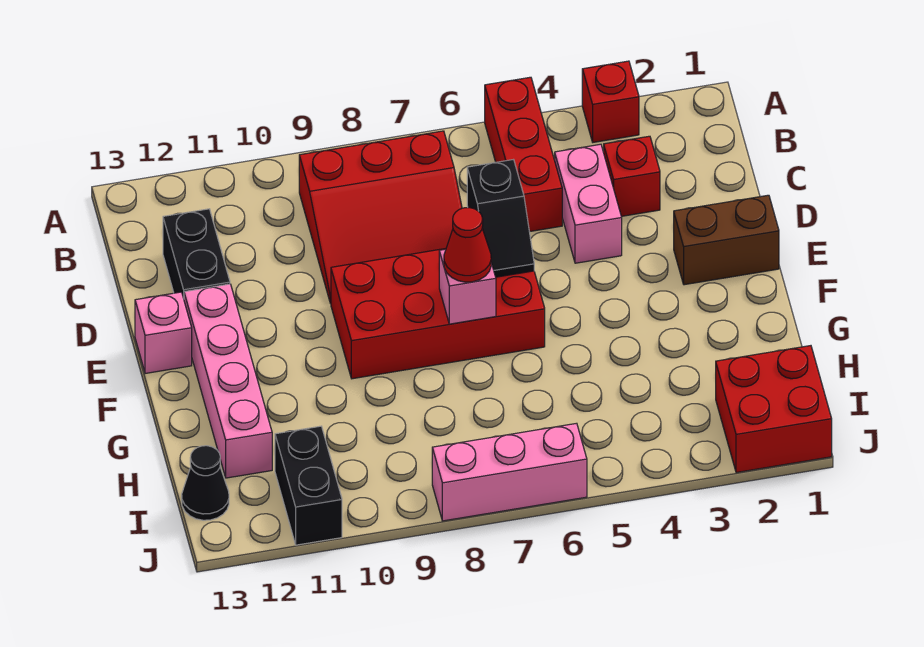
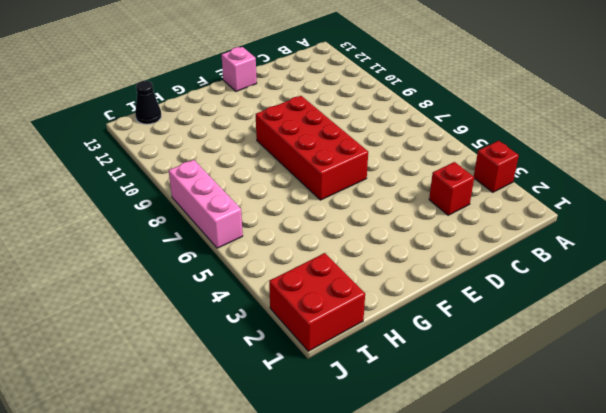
none -> red brick A5:C5 level 1
none -> red slope B7:D9 level 1 top B
none -> pink brick C4:D4 level 1

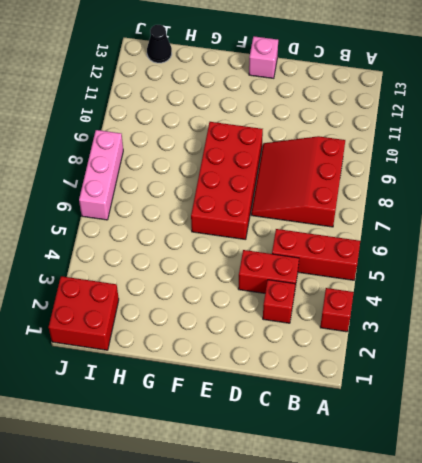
red brick C4:D4 level 1 -> pink brick C4:D4 level 1
none -> black brick C12:D12 level 1
none -> brown brick E1:E2 level 1
none -> pink brick E12:H12 level 1

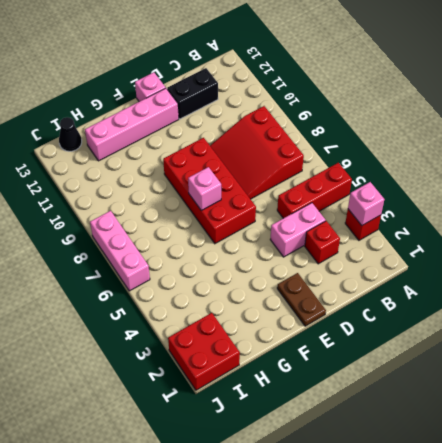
pink brick A3 level 2 -> none
brown plate E1:E2 level 1 -> brown brick E1:E2 level 1
none -> black brick I11:J11 level 1
none -> black slope D6:E6 level 2 top D
none -> red cone F7 level 3

